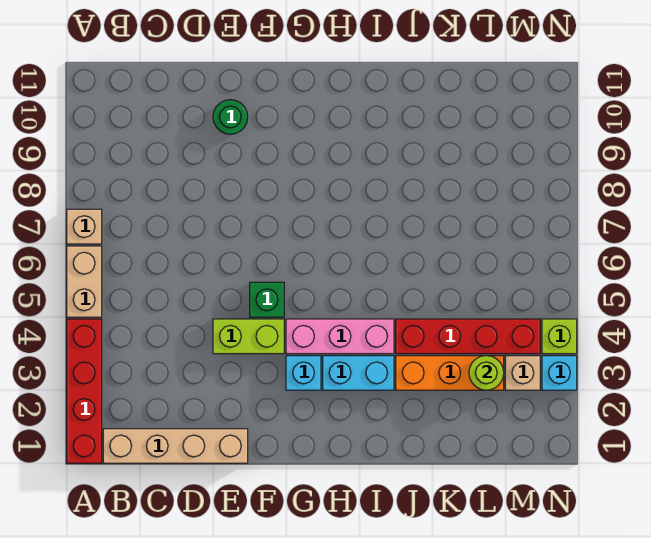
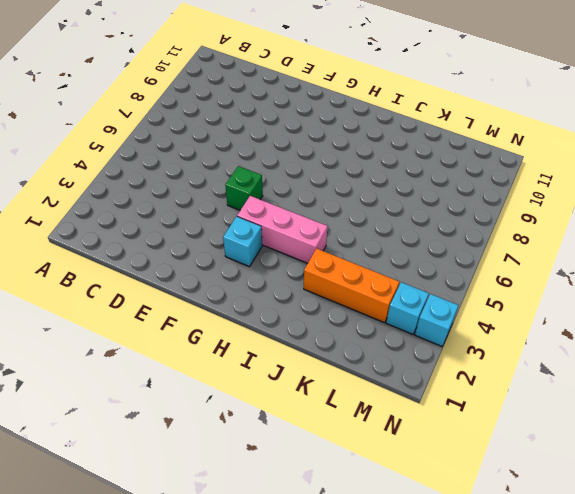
cyan brick M3 level 1 -> tan brick M3 level 1
none -> red brick A1:A4 level 1
none -> tan brick A5:A6 level 1
none -> tan brick A7 level 1

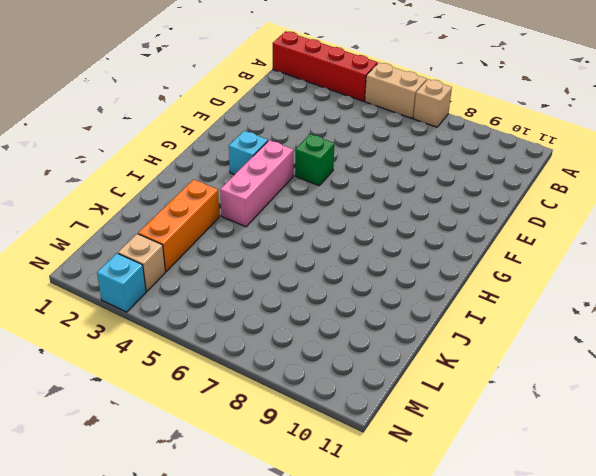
none -> tan brick B1:E1 level 1
none -> lime brick E4:F4 level 1
none -> green round brick E10 level 1

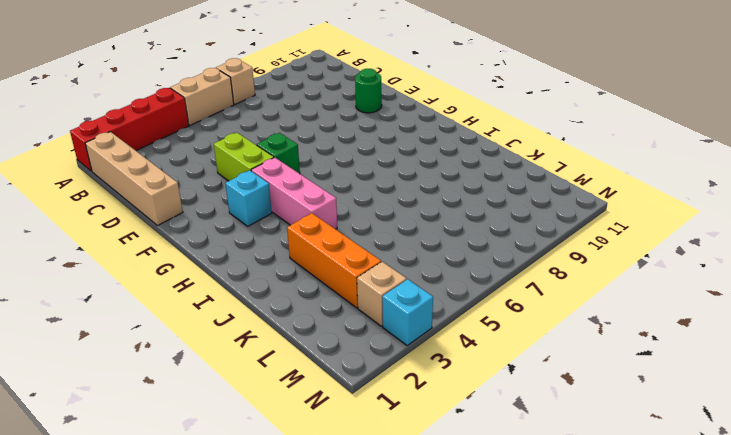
none -> cyan brick H3:I3 level 1
none -> red brick J4:M4 level 1
none -> lime brick N4 level 1

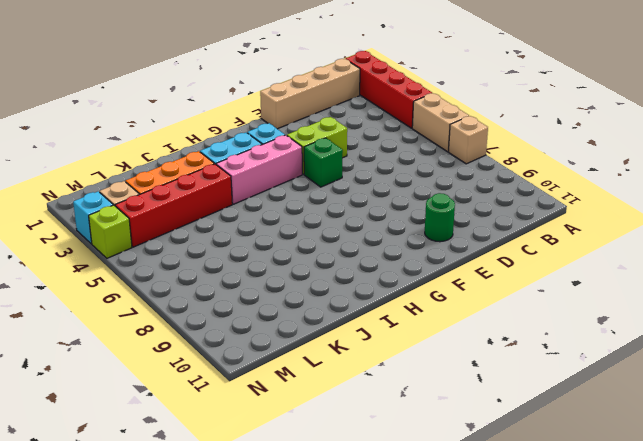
none -> lime round brick L3 level 2

